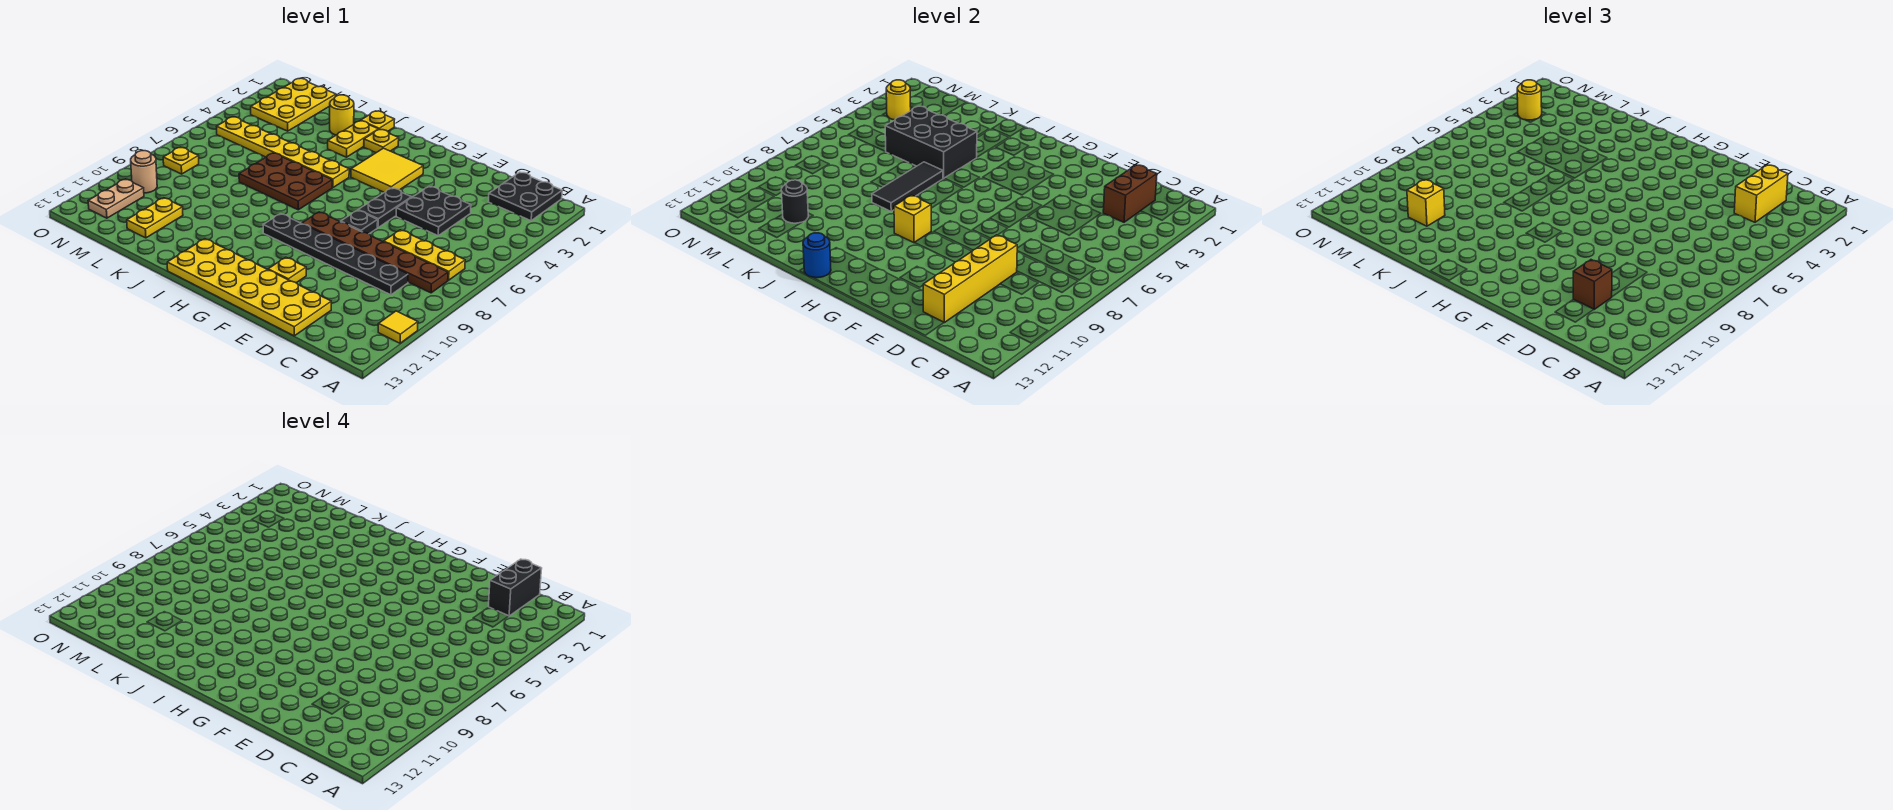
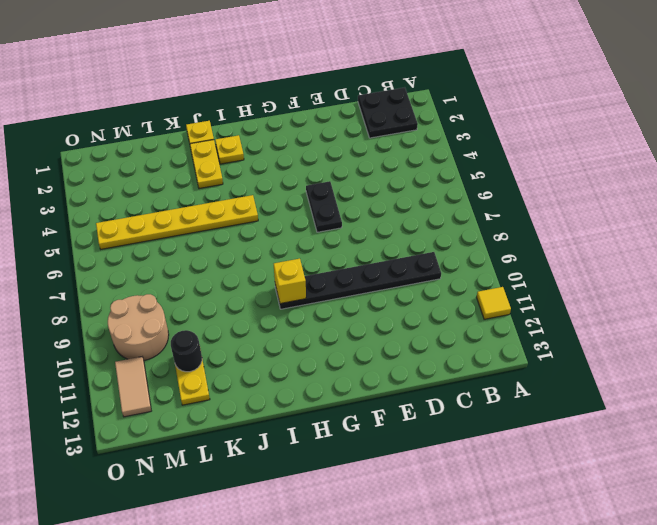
tan round brick M9:N10 level 1 -> tan round brick N10 level 1
tan tile N11:N12 level 1 -> tan plate N11:N12 level 1
none -> yellow plate B7:D7 level 1
none -> brown plate B8:G8 level 1
none -> black plate D4:E5 level 1
none -> yellow plate D12:I13 level 1

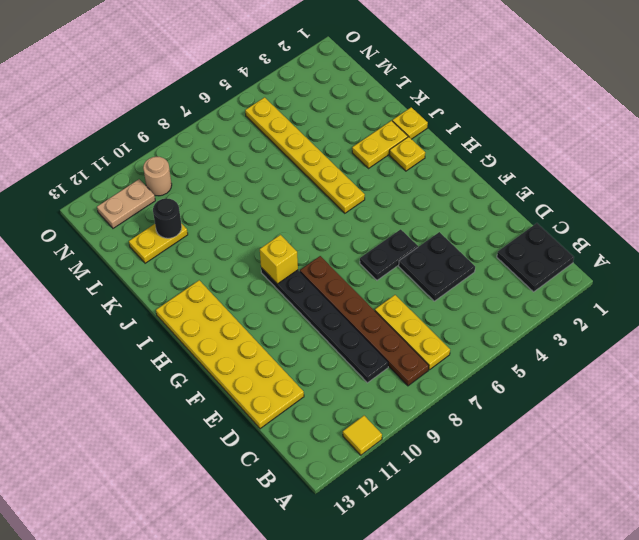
none -> black plate F7 level 1
none -> yellow plate F11 level 1
none -> yellow tile G3:H4 level 1
none -> brown plate I6:K7 level 1

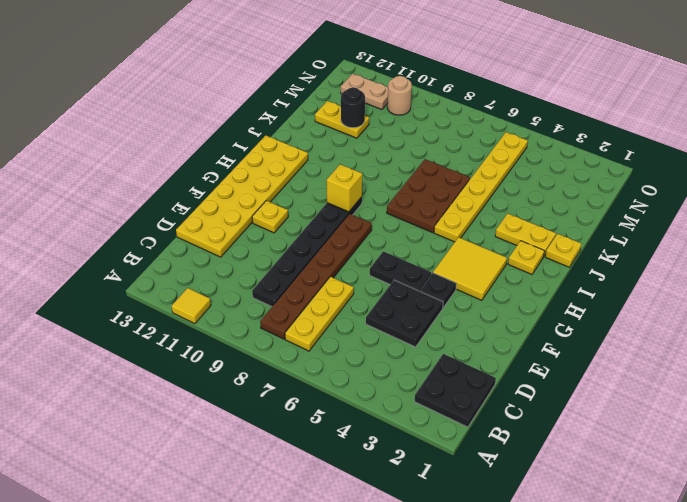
black plate F4 level 1 -> black plate F7 level 1
none -> yellow round brick K2 level 1
none -> yellow plate M1:N3 level 1
none -> yellow plate N8 level 1
none -> brown brick C2:C3 level 2

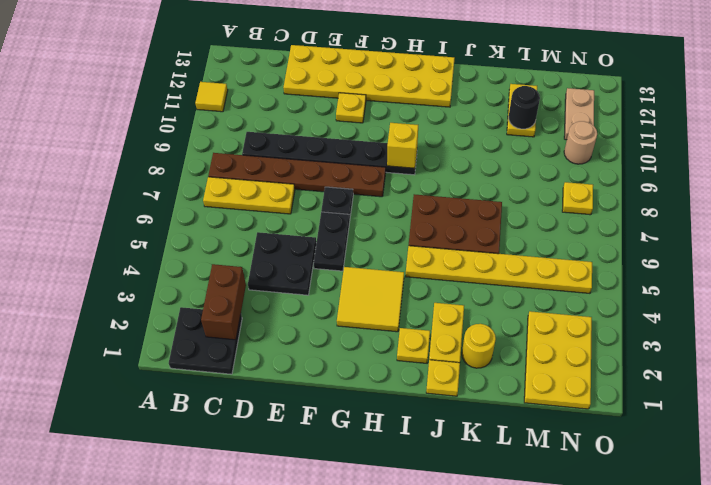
none -> yellow brick D9:D12 level 2
none -> blue round brick I13 level 2
none -> black brick J4:L5 level 2
none -> black tile J6:J8 level 2

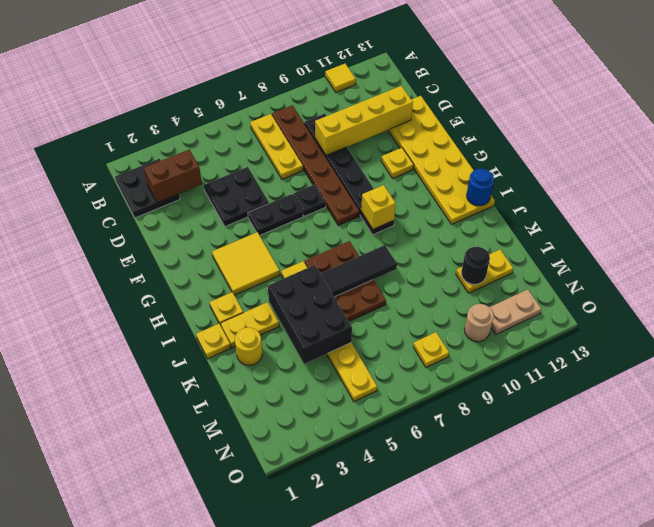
none -> yellow plate M1:N3 level 1
none -> yellow round brick N3 level 2
none -> yellow brick C2:C3 level 3
none -> brown brick D11 level 3

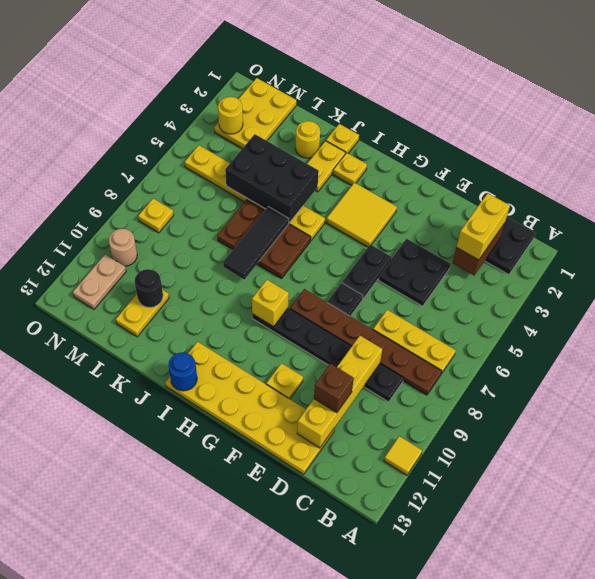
none -> yellow brick L11 level 3
none -> yellow round brick N3 level 3
none -> black brick C1:C2 level 4

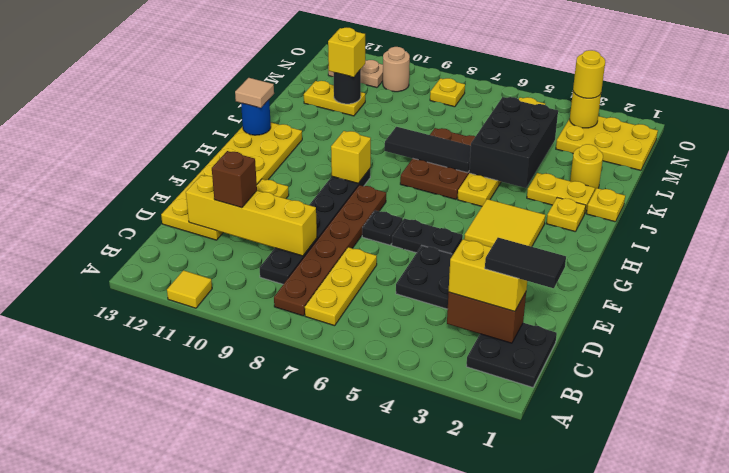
black tile C1:C2 level 4 -> black brick C1:C2 level 4
tan tile I13 level 3 -> none

